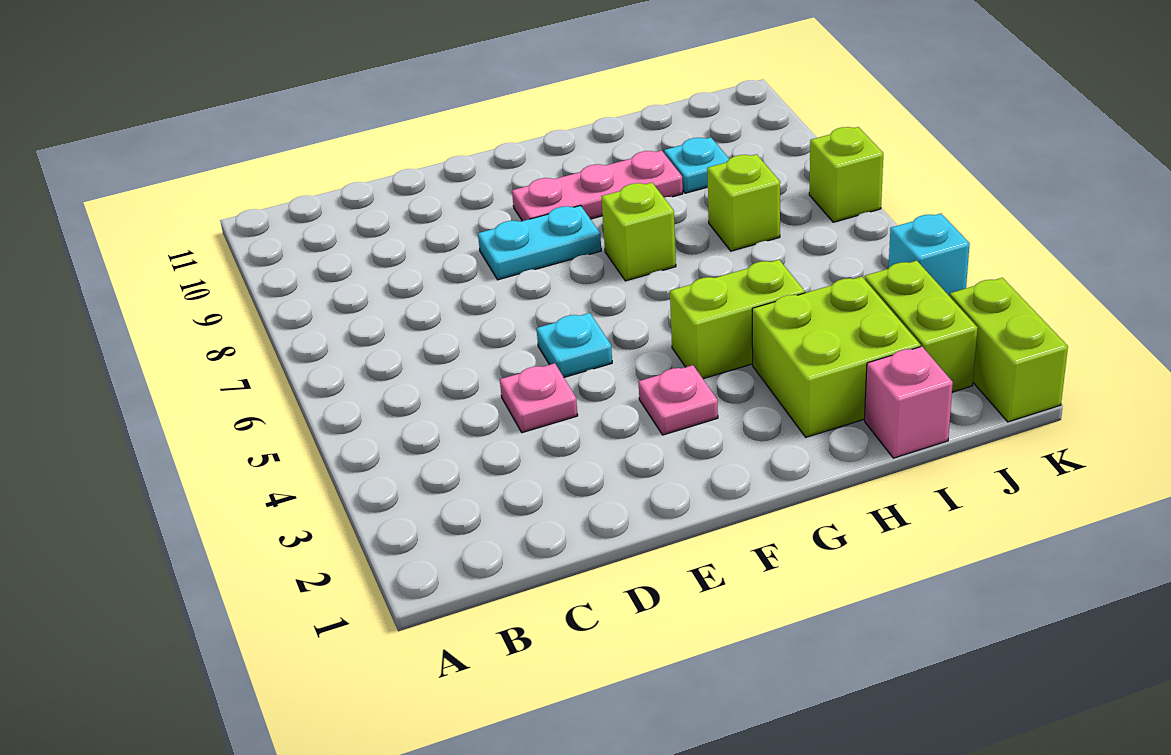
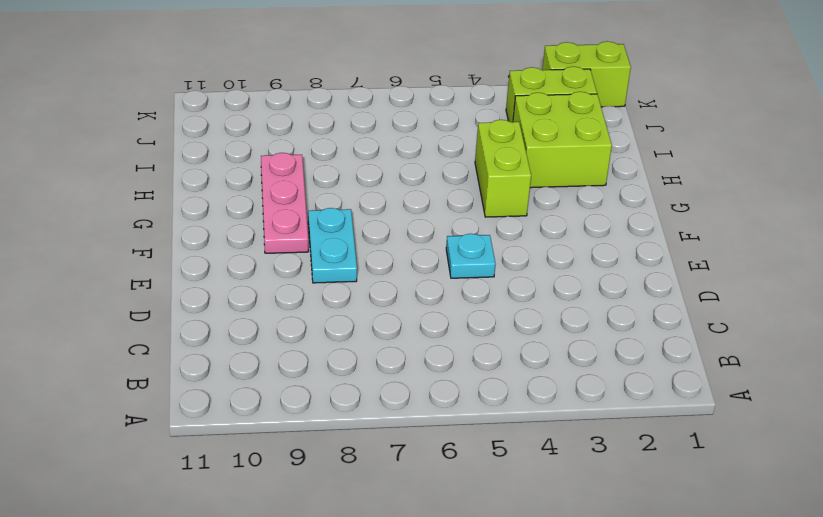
none -> pink plate D4 level 1
none -> pink plate F3 level 1
none -> lime brick G7 level 1

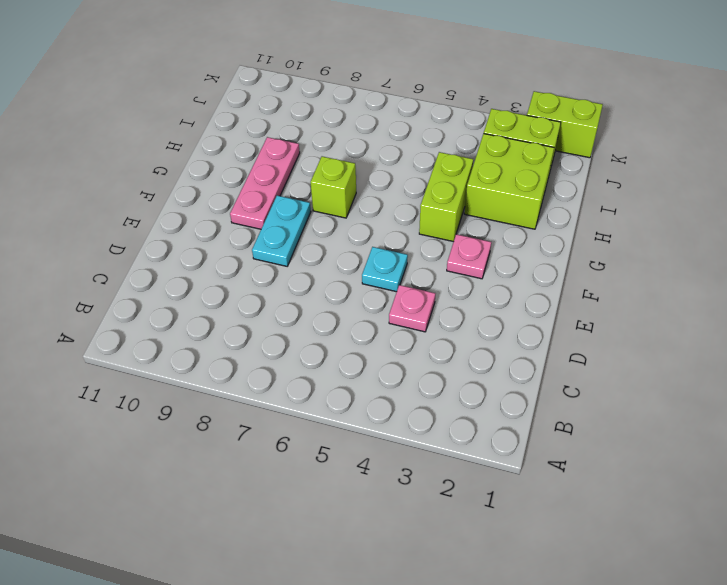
none -> pink brick I1 level 1
none -> lime brick I7 level 1
none -> cyan plate I9 level 1

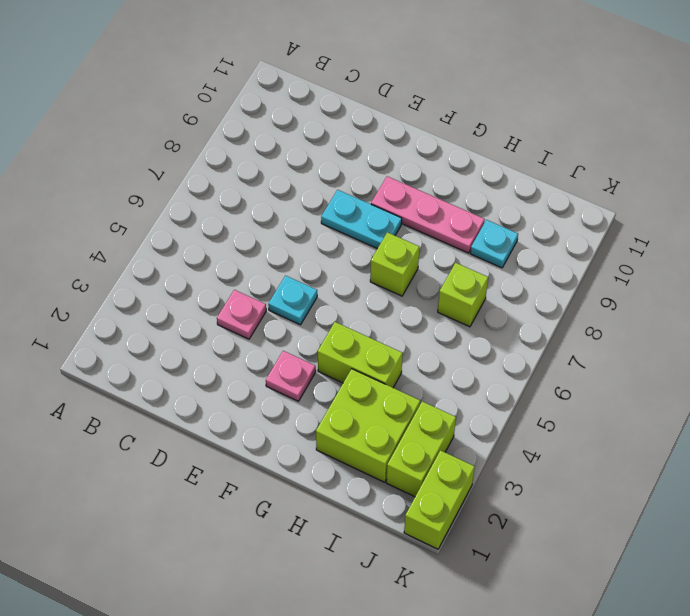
none -> pink brick I1 level 1
none -> cyan brick K4 level 1
none -> lime brick K7 level 1

